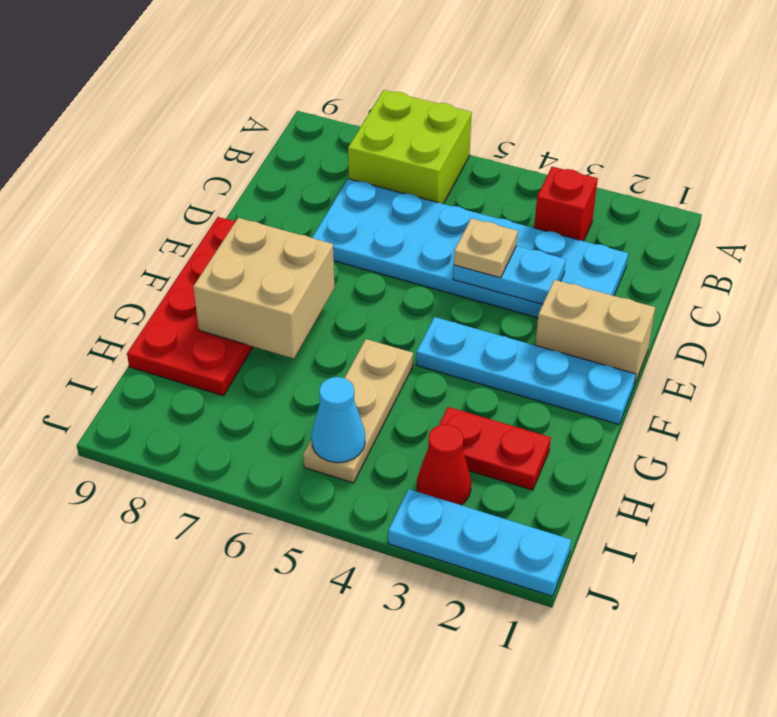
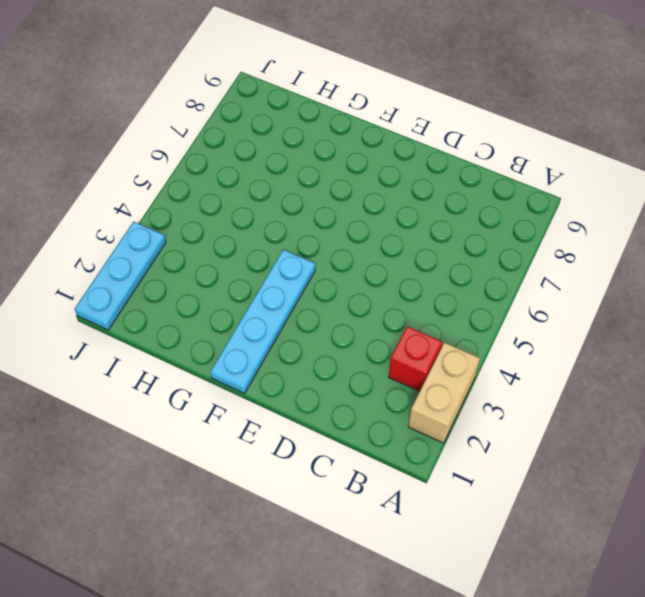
tan brick A2:A3 level 1 -> tan brick E1:E2 level 1
none -> lime brick A6:B7 level 1
none -> cyan plate C2:D7 level 1
none -> red plate E8:H9 level 1

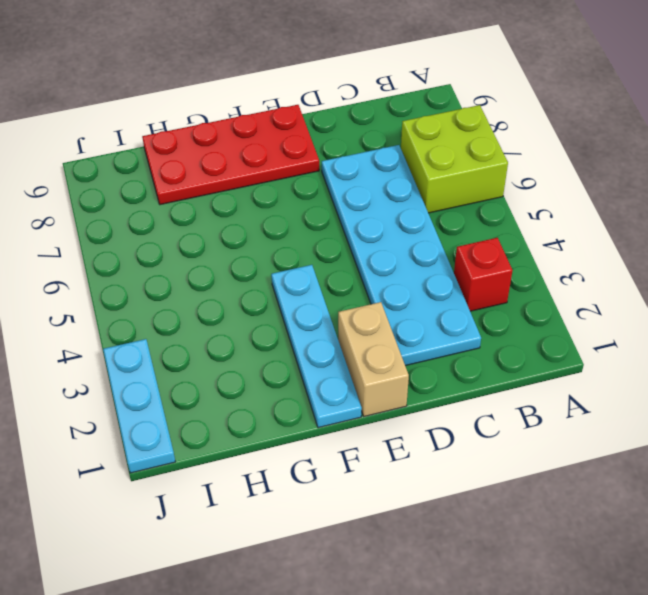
none -> tan plate G5:I5 level 1
none -> red plate H2:H3 level 1
none -> red cone I3 level 1

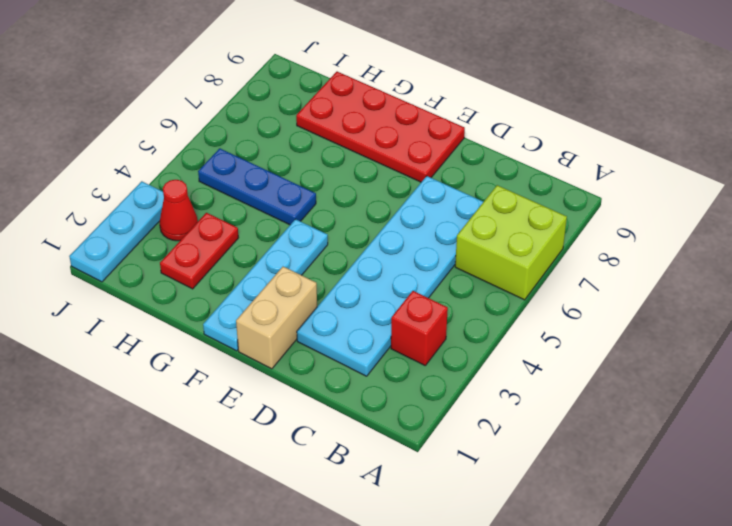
blue plate G5:I5 level 1 -> tan plate G5:I5 level 1
none -> cyan plate D3:D4 level 2
none -> tan brick F7:G8 level 2
none -> cyan cone I5 level 2

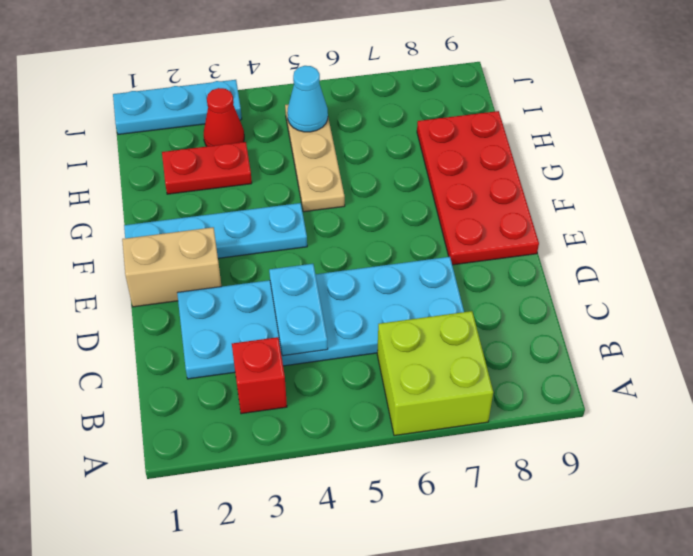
cyan plate C4:D4 level 2 -> cyan plate D3:D4 level 2
none -> tan brick F7:G8 level 2
none -> tan plate D4 level 3

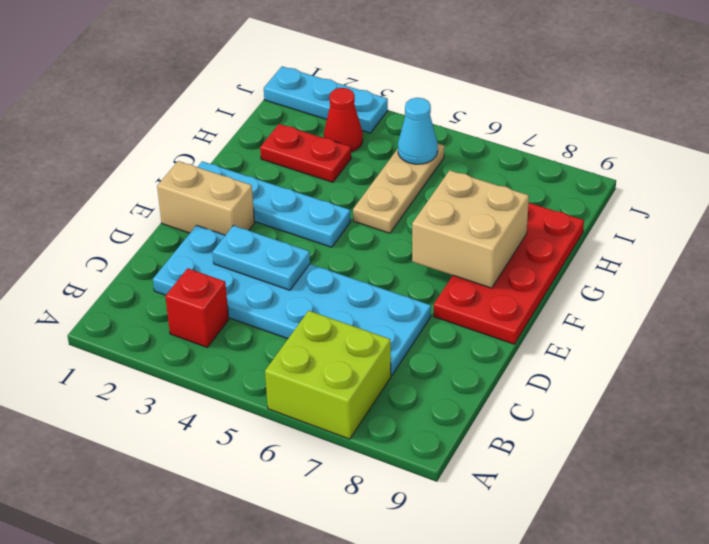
none -> tan plate D4 level 3

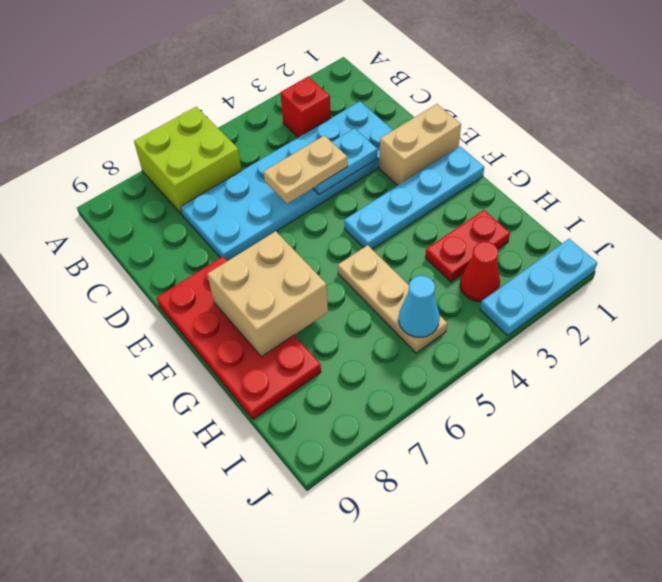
tan plate D4:D5 level 3 -> tan plate D4 level 3

